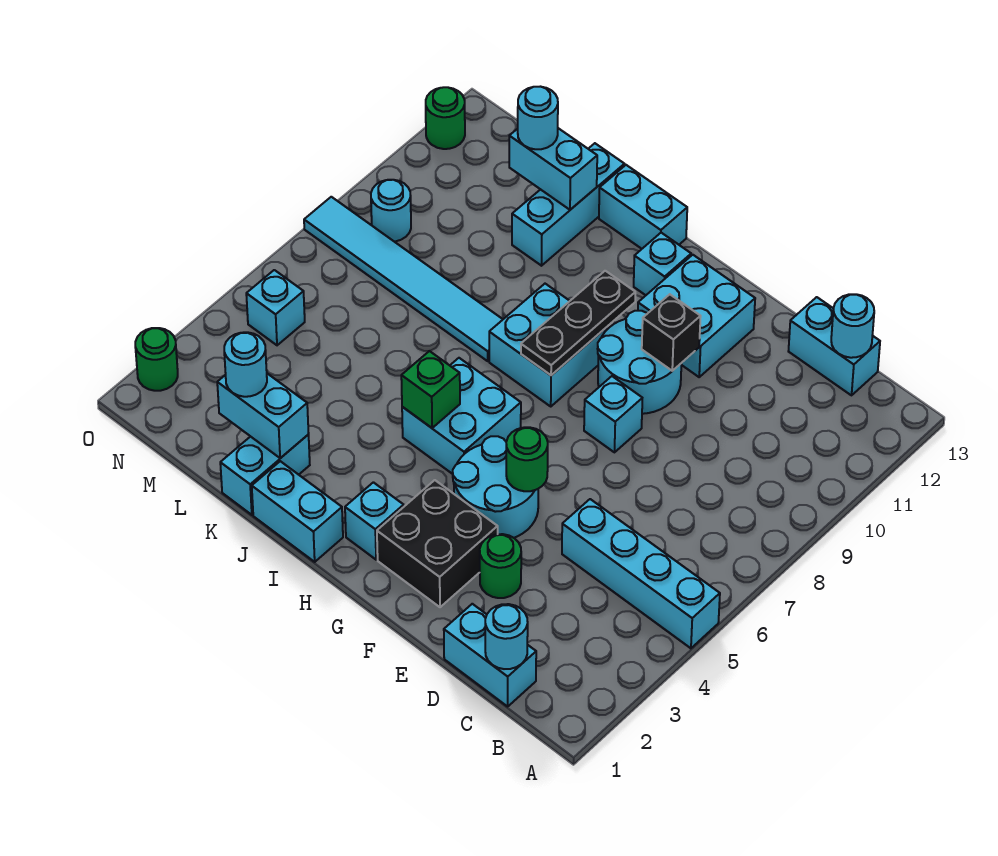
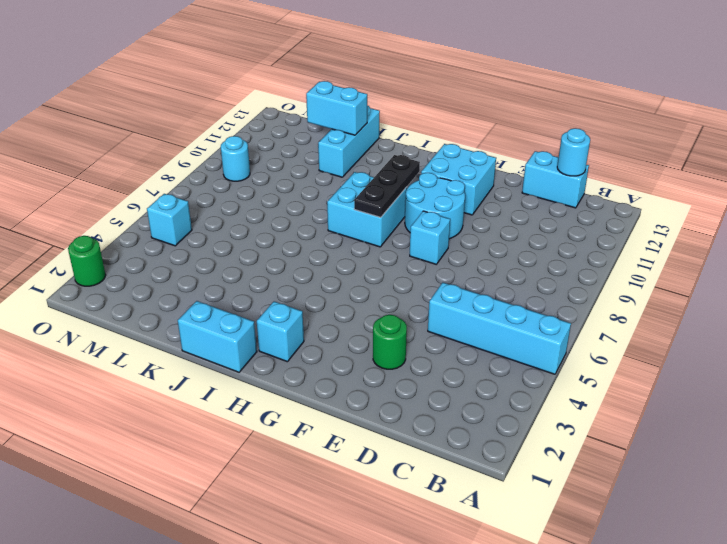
none -> cyan brick C1:D1 level 1
none -> black brick F2:G3 level 1
none -> cyan round brick F4:G5 level 1
none -> cyan brick H5:I6 level 1

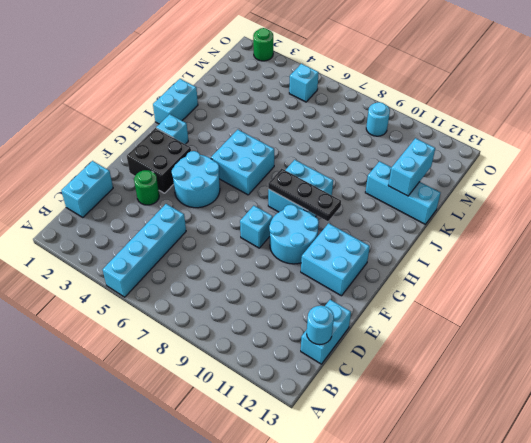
none -> cyan brick H12 level 1
none -> cyan brick I13:J13 level 1
none -> cyan tile J8:O8 level 1
none -> cyan brick K1:K2 level 1

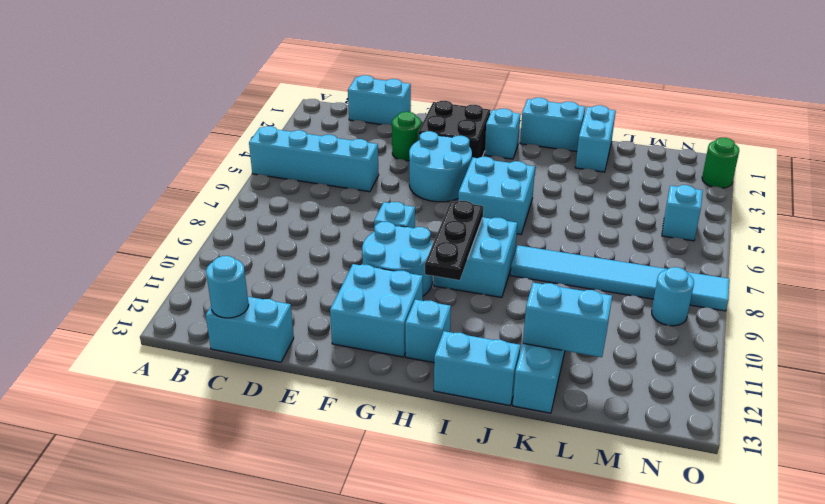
none -> green round brick O12 level 1
none -> cyan round brick C1 level 2
none -> green round brick F5 level 2
none -> black brick F10 level 2

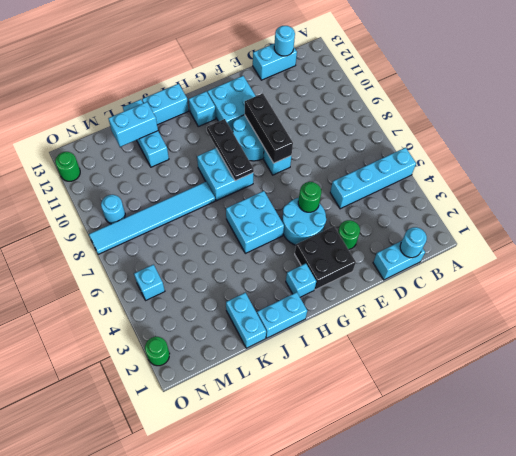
black brick F8:F10 level 2 -> black brick F10 level 2
none -> green brick I5 level 2
none -> cyan brick K2:L2 level 2
none -> cyan round brick L2 level 3
none -> cyan round brick L12 level 3

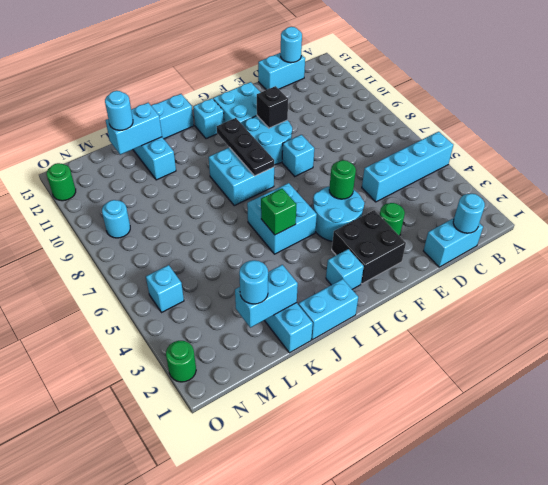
none -> cyan tile J8:O8 level 1

